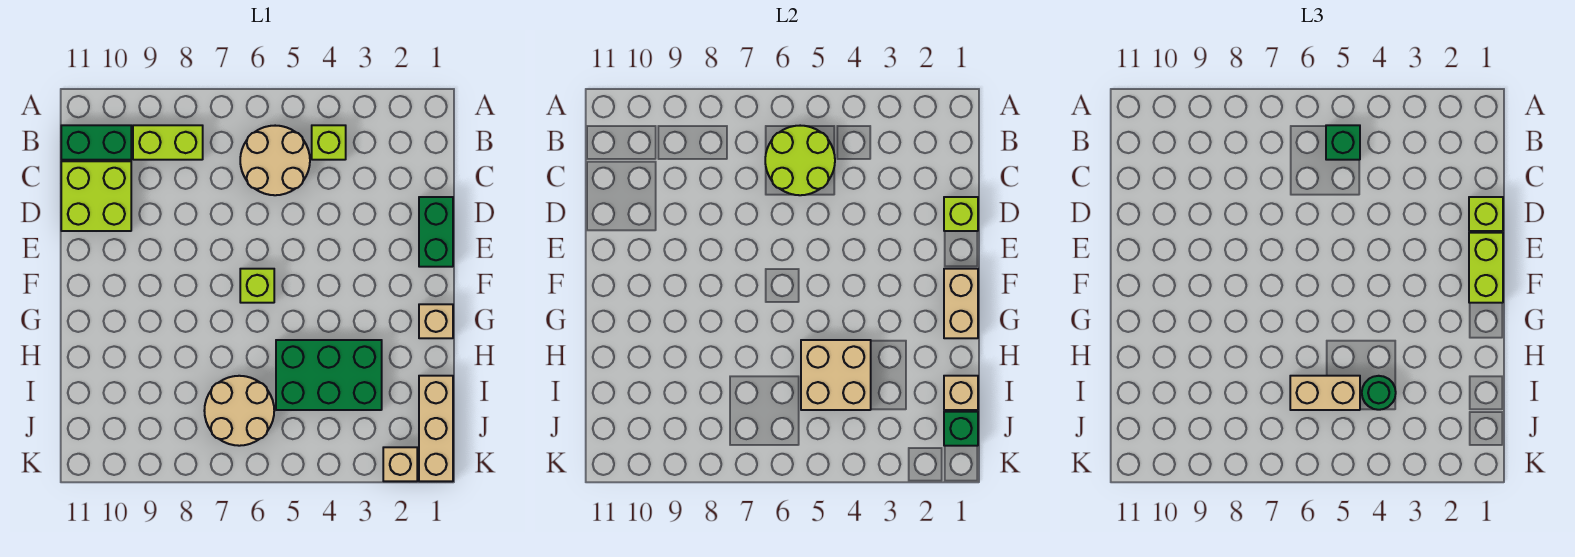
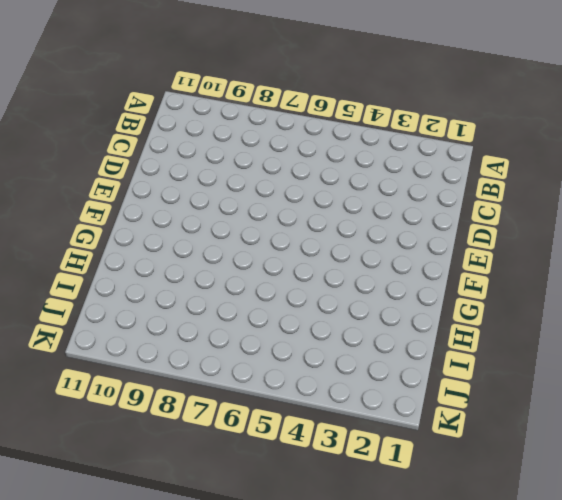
none -> lime brick B4 level 1
none -> tan round brick B5:C6 level 1
none -> lime brick B8:B9 level 1

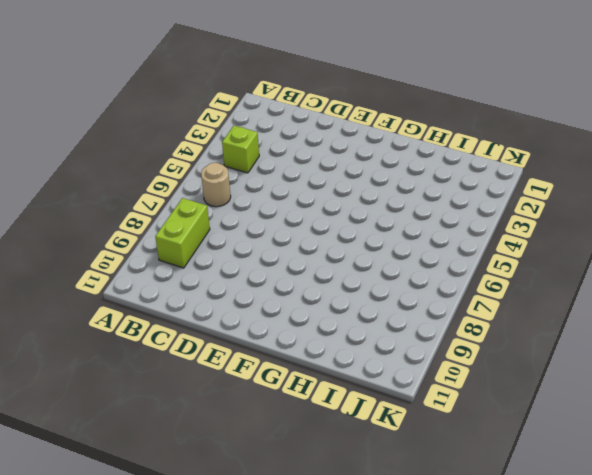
tan round brick B6 level 1 -> tan round brick B5:C6 level 1
none -> green brick B10:B11 level 1
none -> lime brick C10:D11 level 1
none -> green brick D1:E1 level 1

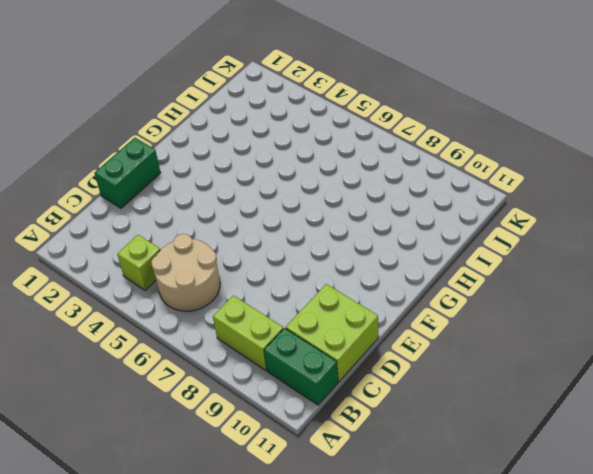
none -> lime brick F6 level 1
none -> tan brick G1 level 1
none -> green brick H3:I5 level 1

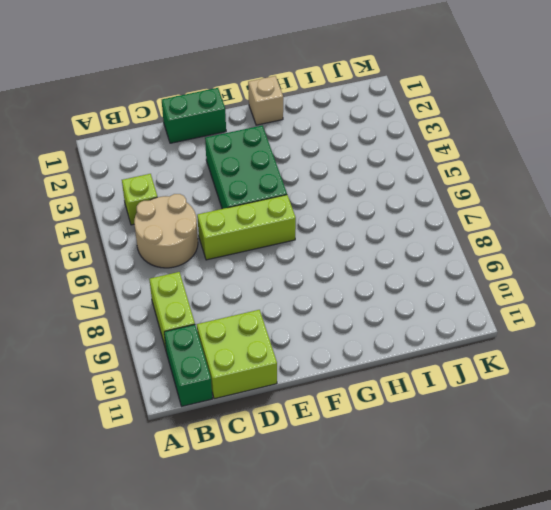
lime brick D6:F6 level 1 -> lime brick F6 level 1
green brick E3:F5 level 1 -> green brick H3:I5 level 1
none -> tan brick I1:K1 level 1
none -> tan round brick I6:J7 level 1
none -> tan brick K2 level 1

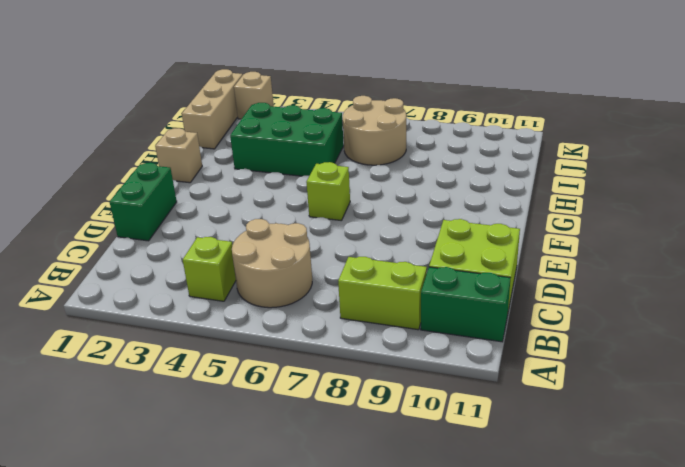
none -> lime round brick B5:C6 level 2
none -> lime brick D1 level 2
none -> tan brick F1:G1 level 2

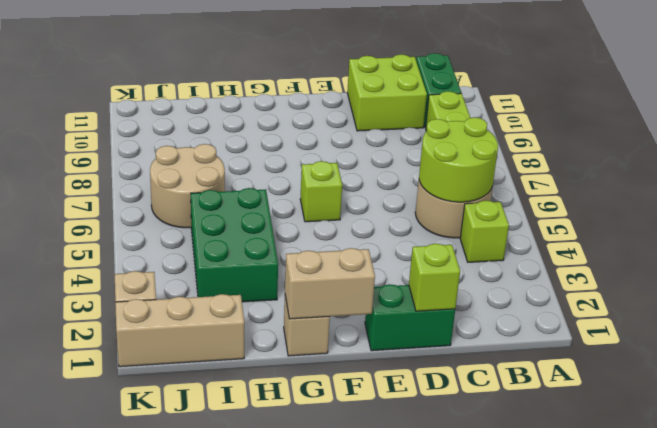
none -> tan brick H4:I5 level 2
none -> tan brick I1 level 2
none -> green brick J1 level 2

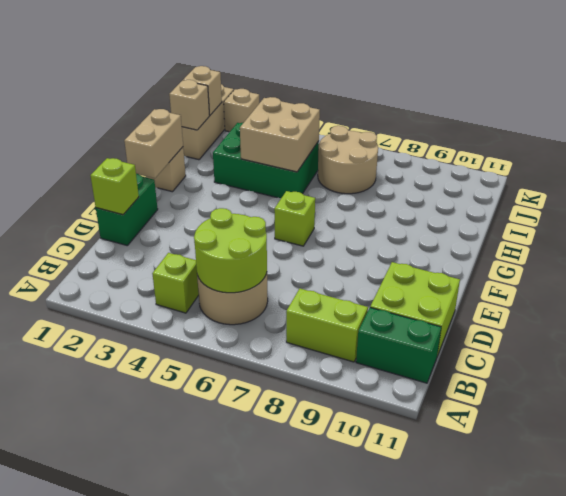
tan brick J1 level 2 -> green brick J1 level 2
none -> green brick B5 level 3
none -> lime brick D1 level 3
none -> lime brick E1:F1 level 3

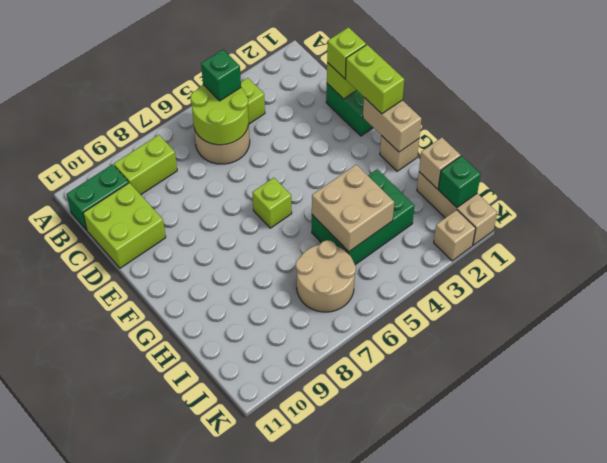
none -> green round brick I4 level 3
none -> tan brick I5:I6 level 3

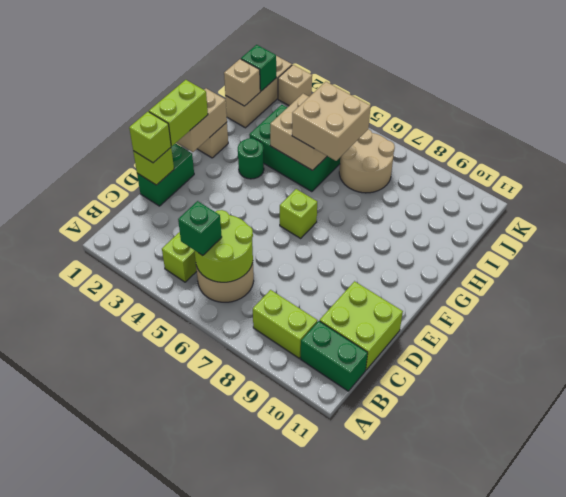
green round brick G3 level 1 -> green round brick I4 level 3
tan brick H5:I6 level 3 -> tan brick I5:I6 level 3

